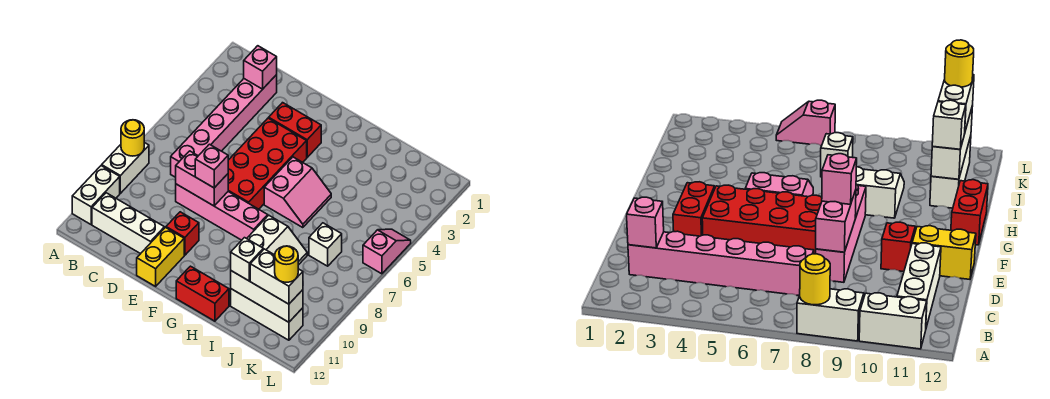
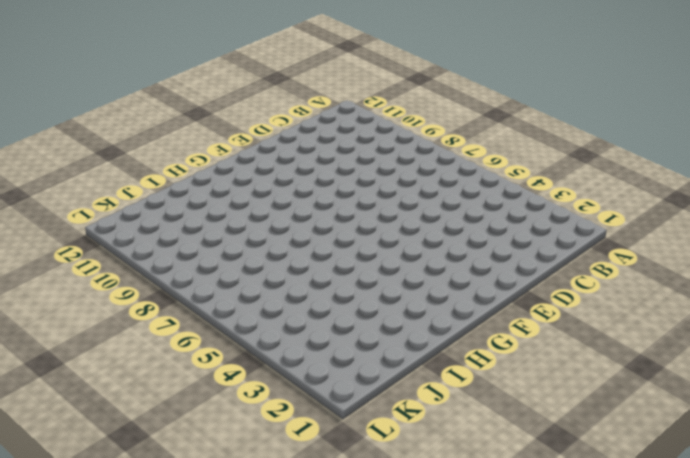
none -> white brick A8:A9 level 1
none -> white brick A10:A11 level 1
none -> white brick B11:D11 level 1

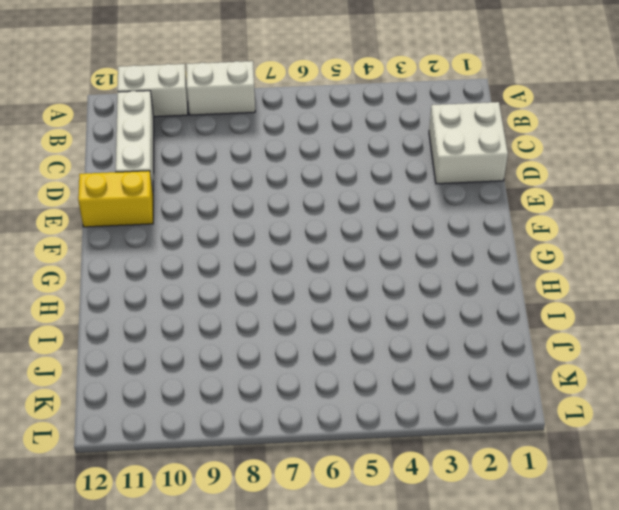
white brick C1:D2 level 1 -> pink brick C2:C7 level 1
none -> pink brick D8:G8 level 1
none -> red brick E3:F3 level 1
none -> red brick E4:F7 level 1

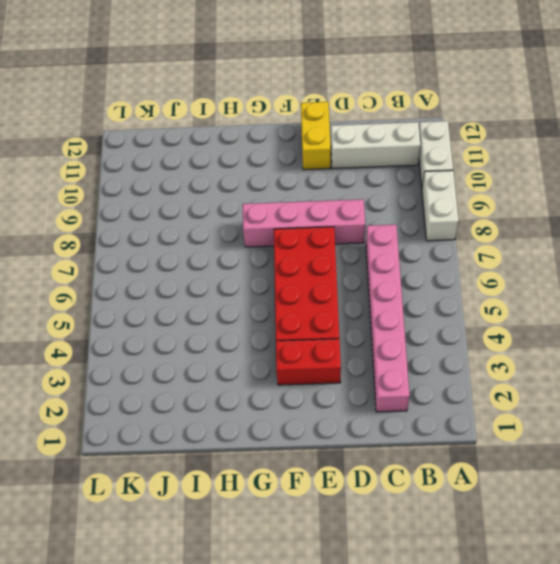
none -> red brick E10 level 1
none -> pink slope G5:H6 level 1 top G
none -> red brick G12:H12 level 1

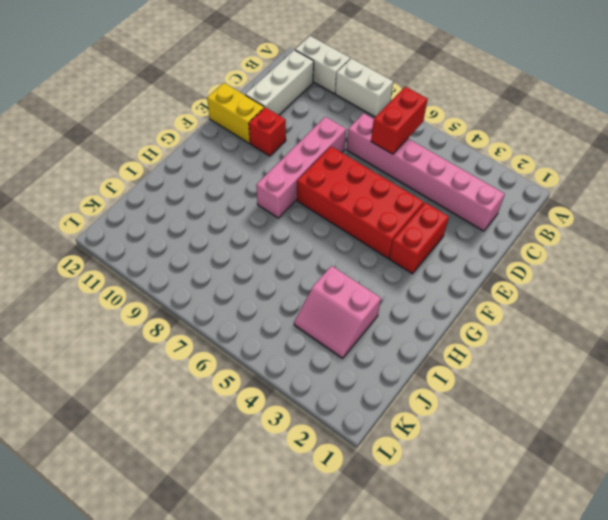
red brick B6:C6 level 2 -> red brick G12:H12 level 1
pink slope I3:J4 level 1 top I -> pink slope G5:H6 level 1 top G
none -> white slope H8:I9 level 1 top H
none -> white brick I11:K11 level 1
none -> white brick J7 level 1

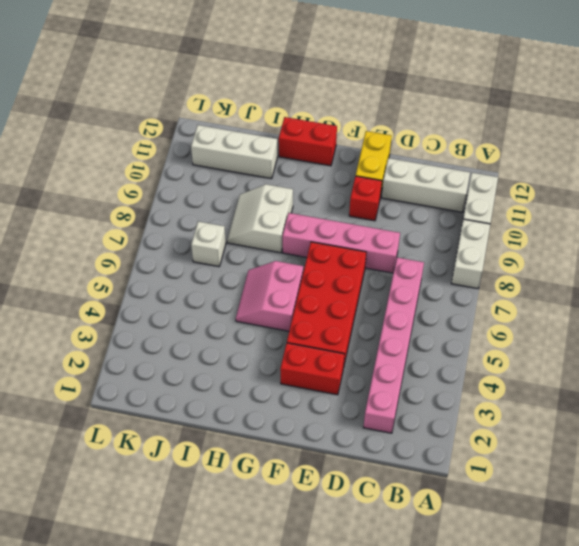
none -> pink slope L5:L6 level 1 top 6
none -> yellow round brick A8 level 2
none -> pink brick C2 level 2

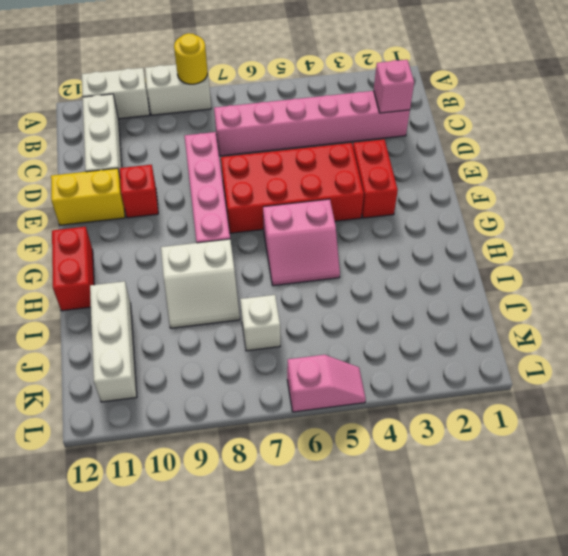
none -> pink brick D8:E8 level 2
none -> white brick I11:K11 level 2
none -> pink brick E8 level 3

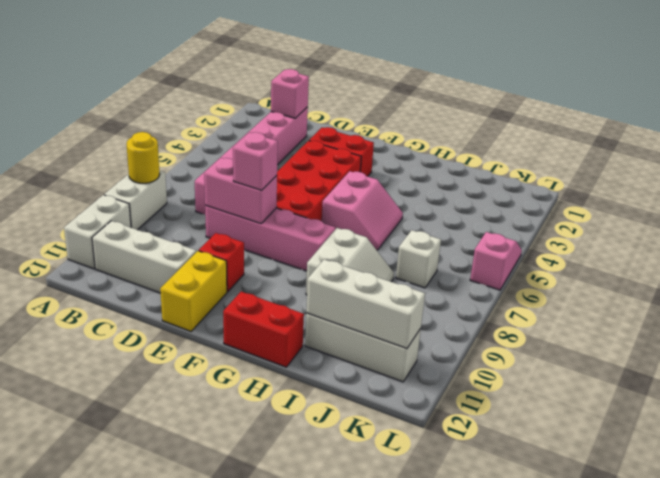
none -> white brick I11 level 3
none -> white brick J11:K11 level 3
none -> yellow round brick K11 level 4

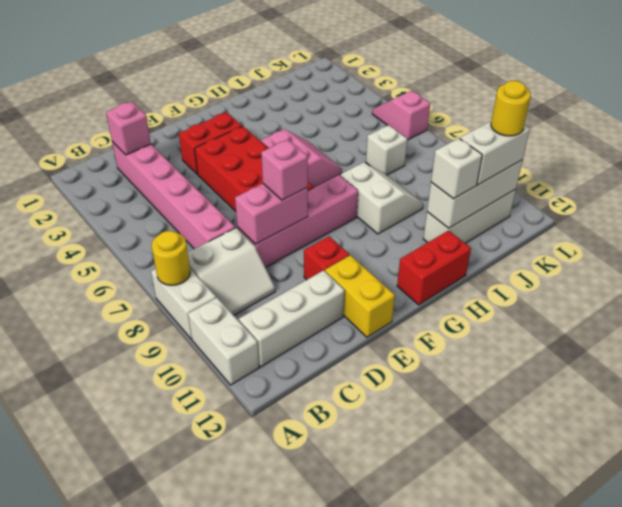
white slope B8:C9 level 1 top 8 -> none

